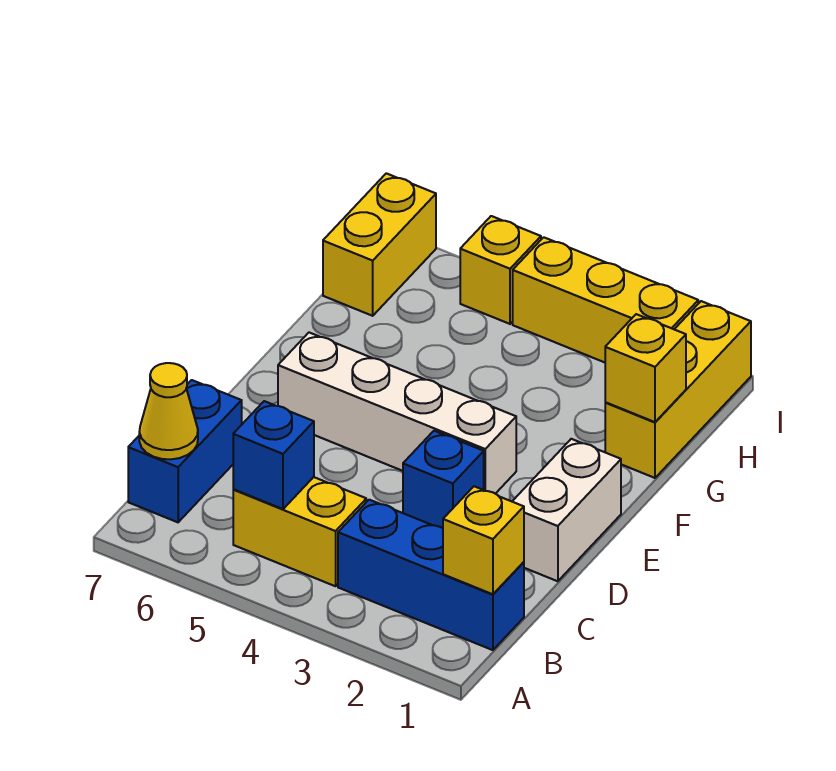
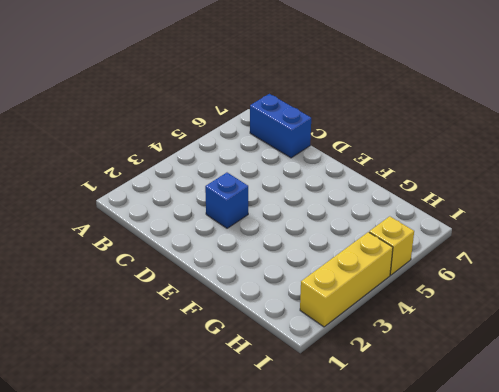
none -> blue brick B1:B3 level 1
none -> yellow brick B4:B5 level 1
none -> white brick D1:E1 level 1

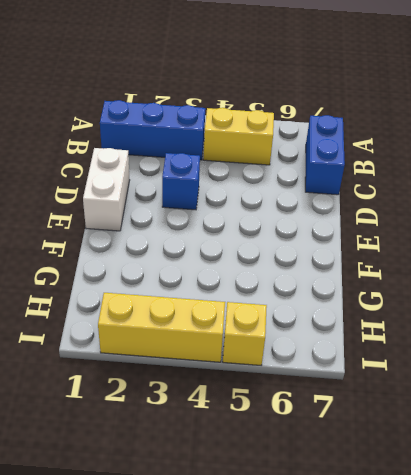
none -> white brick E3:E6 level 1
none -> yellow brick G1:I1 level 1
none -> yellow brick H7:I7 level 1

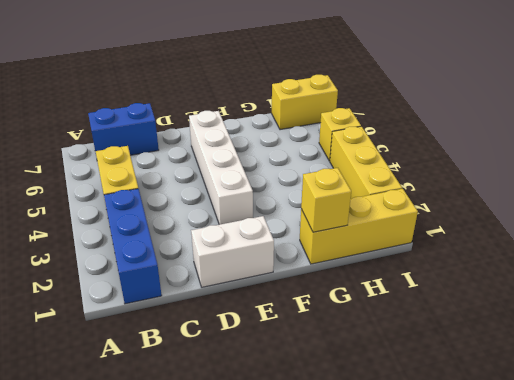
none -> blue brick D3 level 1
none -> yellow brick B1 level 2
none -> blue brick B5 level 2

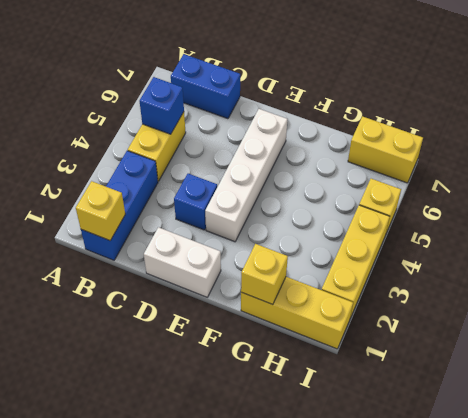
none -> yellow cone B7 level 2

